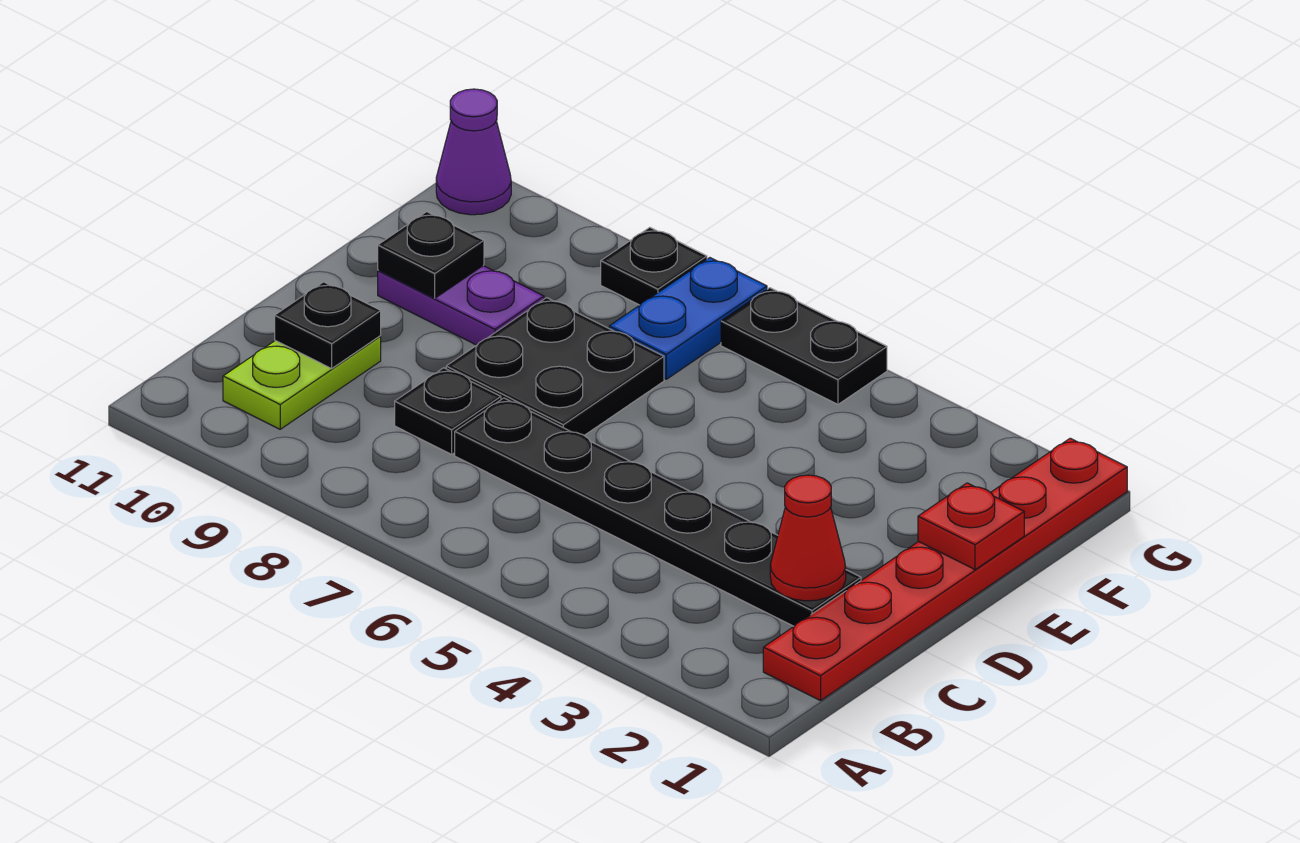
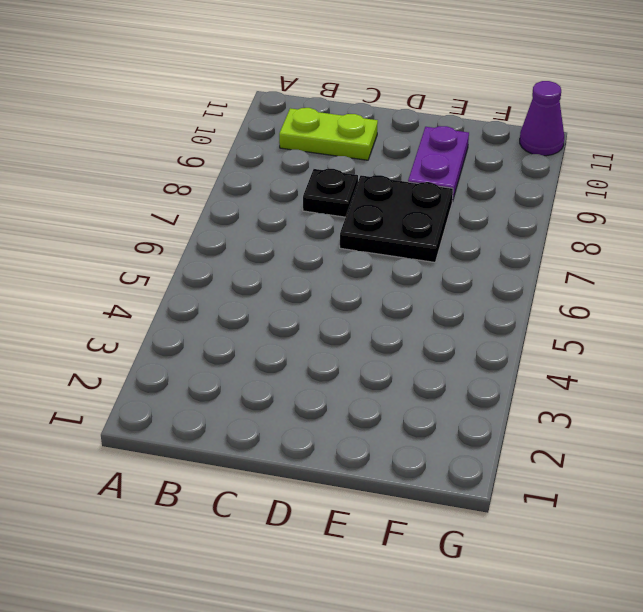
none -> red plate B1:G1 level 1
none -> black plate C2:C7 level 1
none -> blue plate F7:G7 level 1

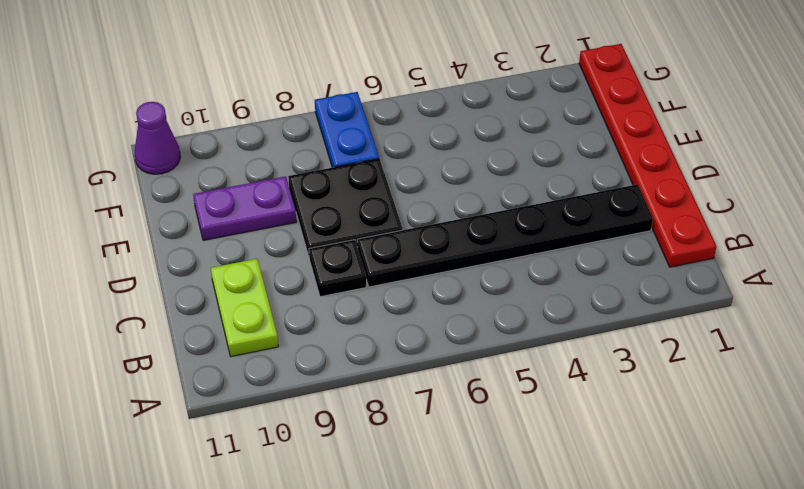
none -> black plate G5:G6 level 1
none -> black plate G8 level 1
none -> red cone C2 level 2

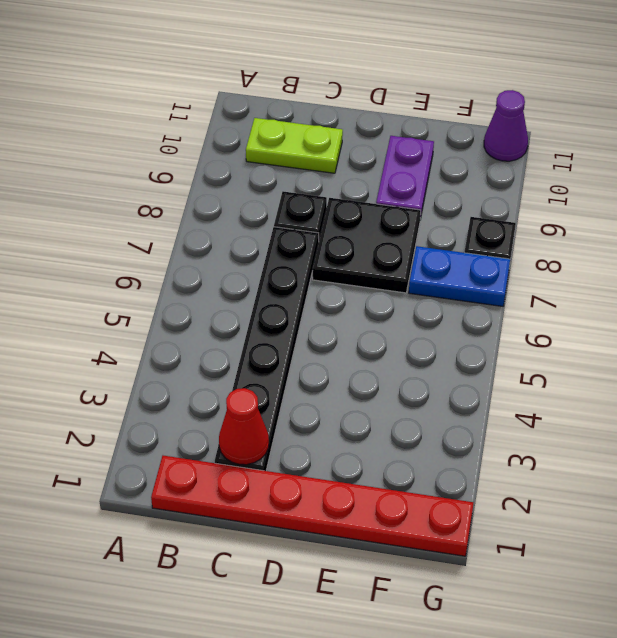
none -> black plate G5:G6 level 1
none -> black plate C10 level 2
none -> red plate E1 level 2

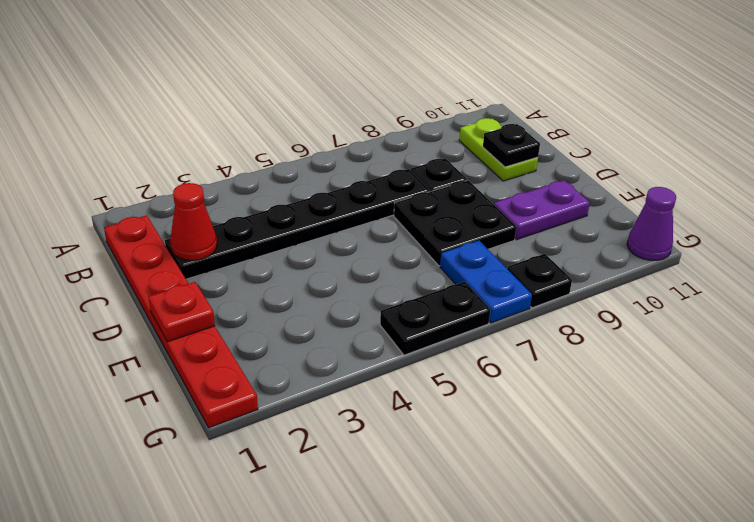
none -> black plate E10 level 2

